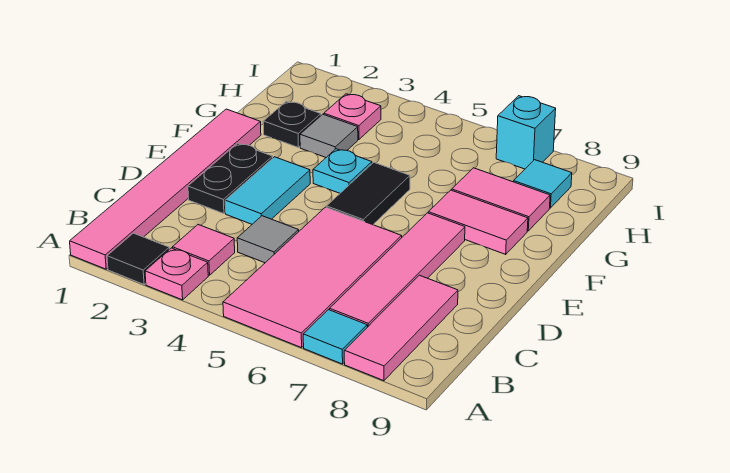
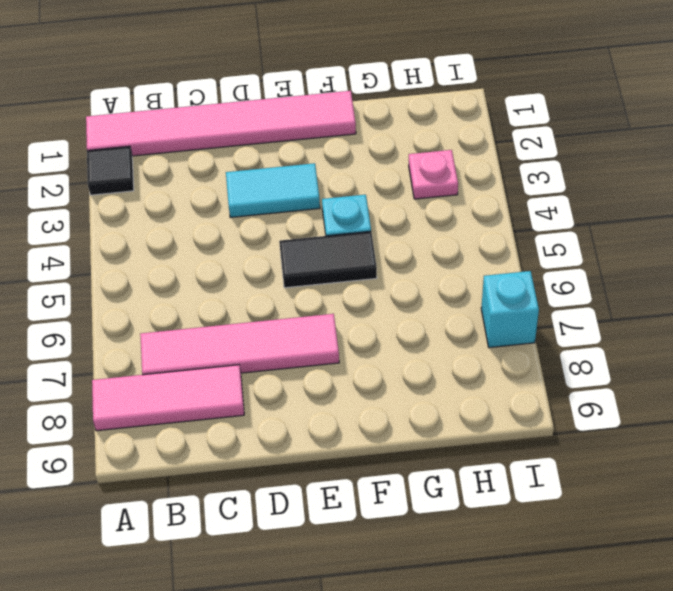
none -> pink plate A3 level 1
none -> pink tile A5:D6 level 1
none -> cyan tile A7 level 1

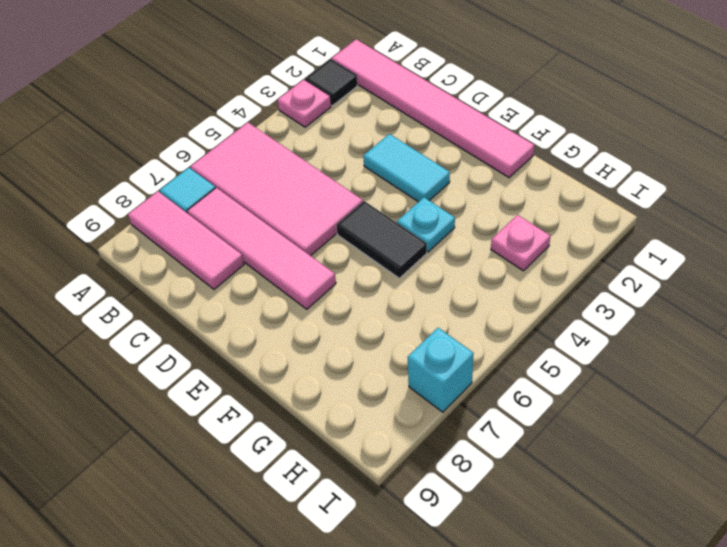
none -> pink tile B3 level 1
none -> grey tile C4 level 1
none -> black plate D2:E2 level 1

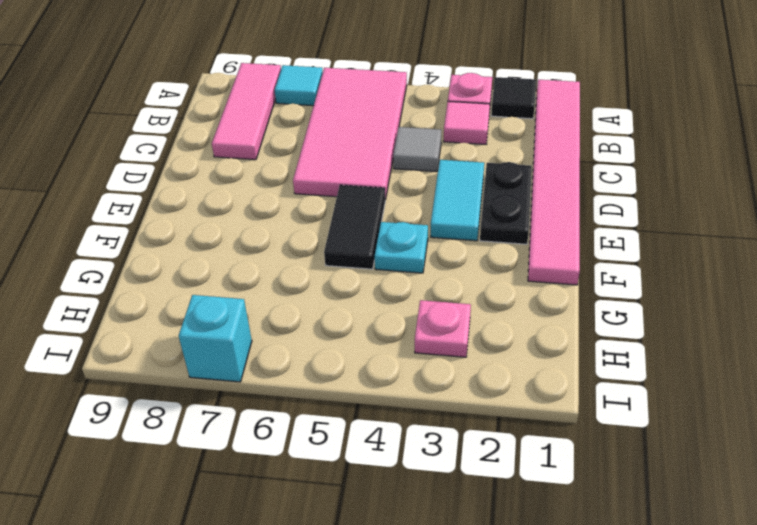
none -> pink tile B7:E7 level 1
none -> pink tile F7:F8 level 1
none -> black plate G2 level 1

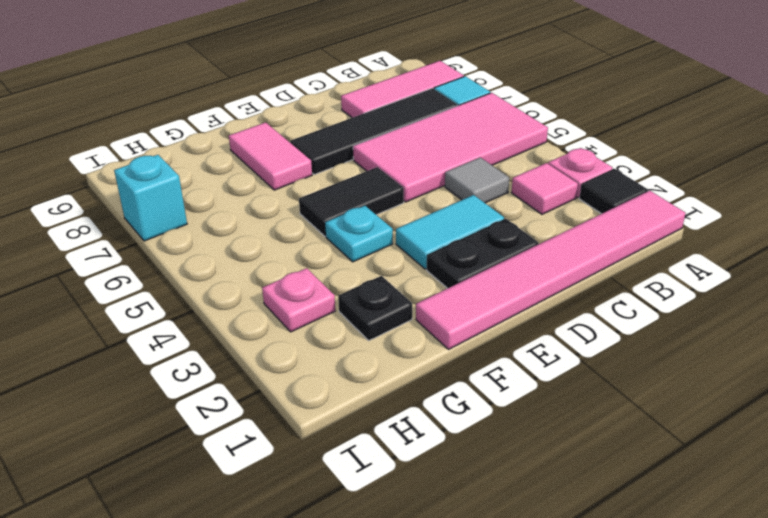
black tile B7:E7 level 1 -> pink tile B7:E7 level 1
none -> grey tile G3 level 1
none -> pink tile G7:G8 level 1
none -> cyan tile H8 level 1

